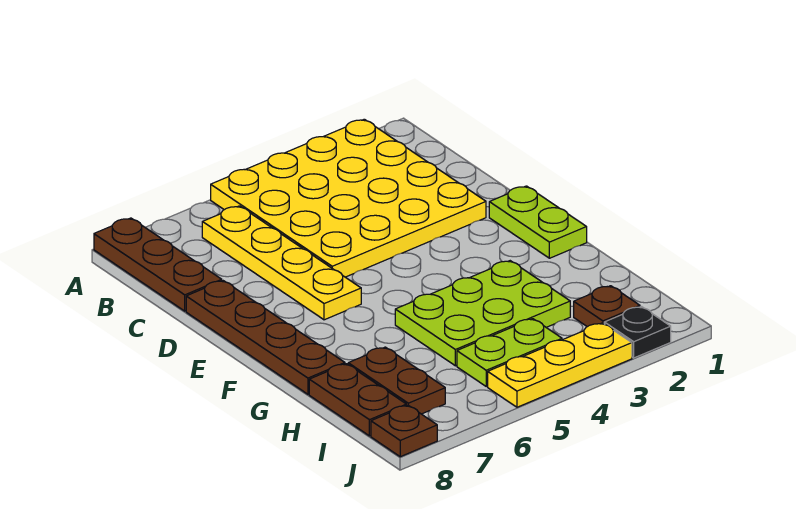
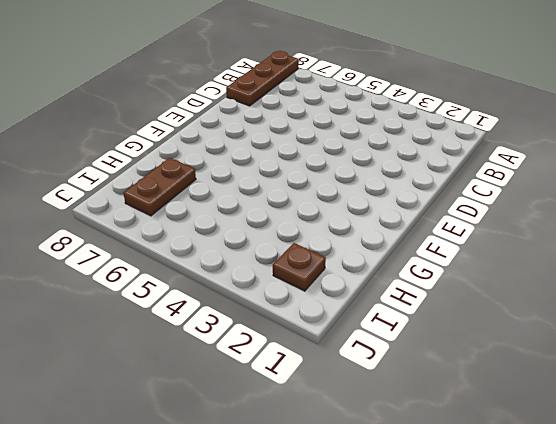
none -> yellow plate A2:D5 level 1
none -> yellow plate B6:E6 level 1
none -> brown plate D8:G8 level 1

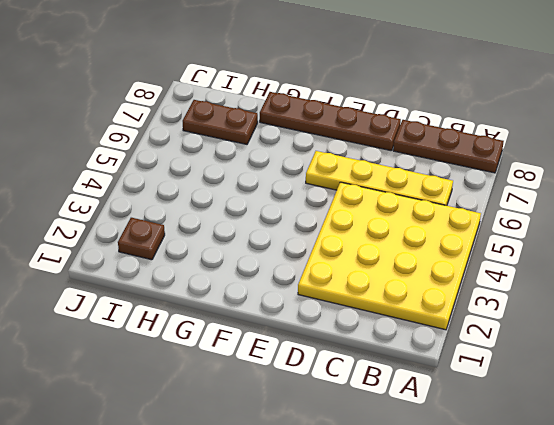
none -> lime plate E1:F1 level 1
none -> lime plate G3:H5 level 1
none -> brown plate H8:I8 level 1

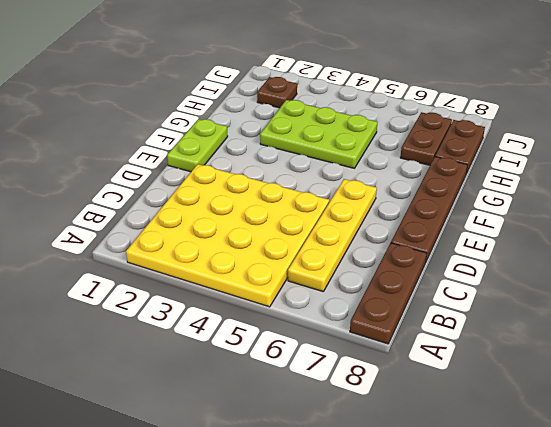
none -> lime plate I4:I5 level 1
none -> black plate J2 level 1
none -> yellow plate J3:J5 level 1

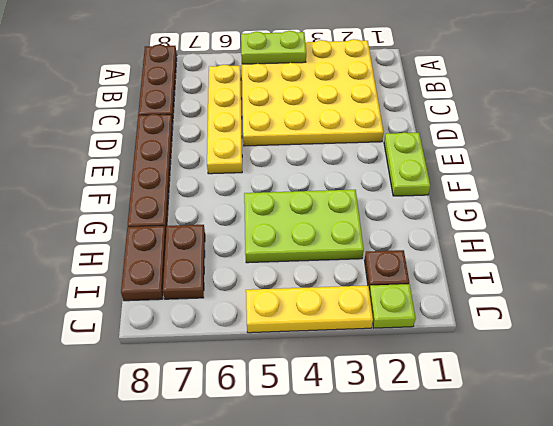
lime plate A4:A5 level 2 -> lime plate I4:I5 level 1
lime plate J2 level 1 -> black plate J2 level 1
none -> brown plate J8 level 1

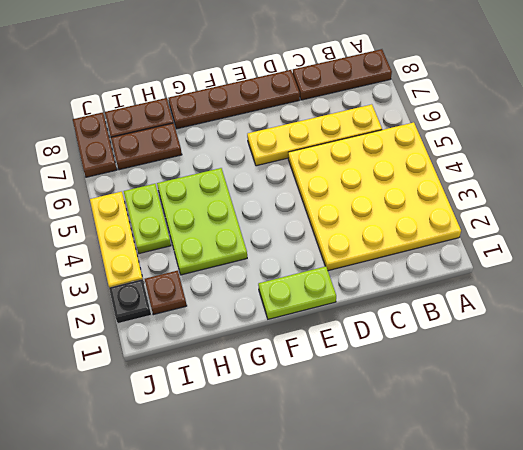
brown plate J7:J8 level 1 -> brown plate J8 level 1

